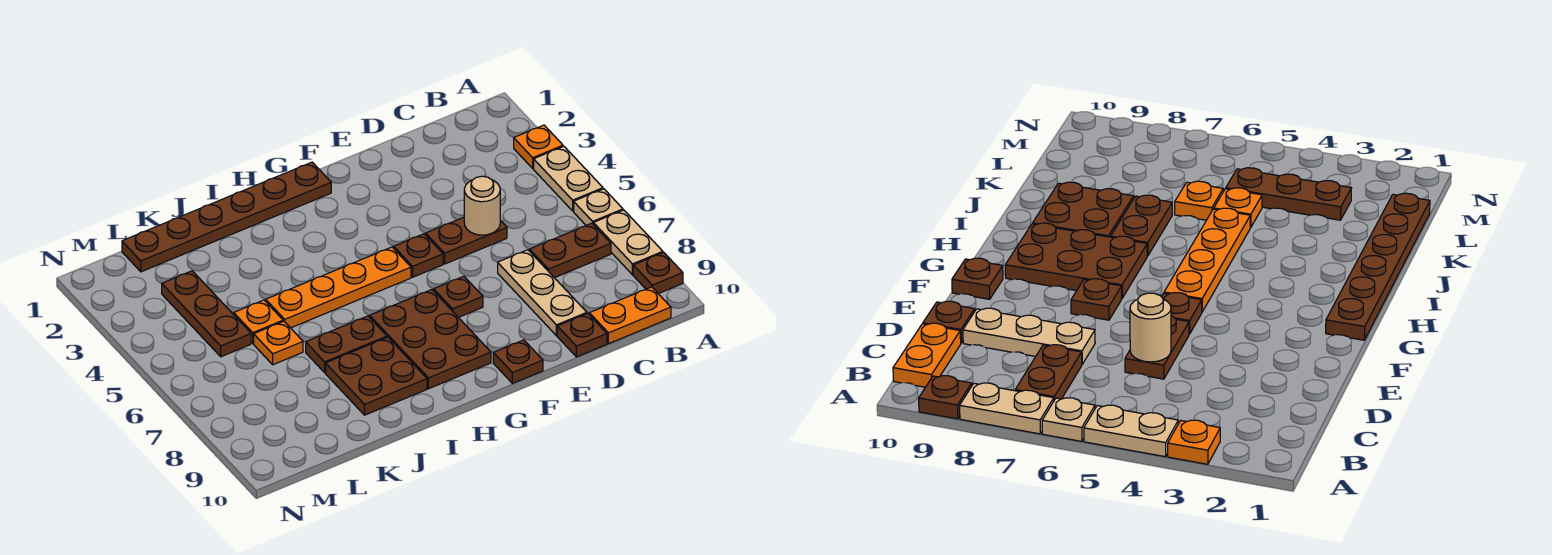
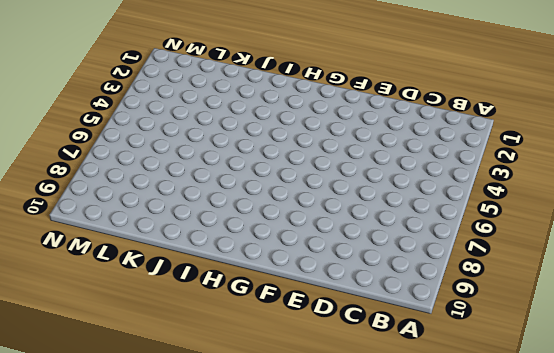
none -> orange plate A3 level 1
none -> tan plate A4:A5 level 1
none -> tan plate A6 level 1

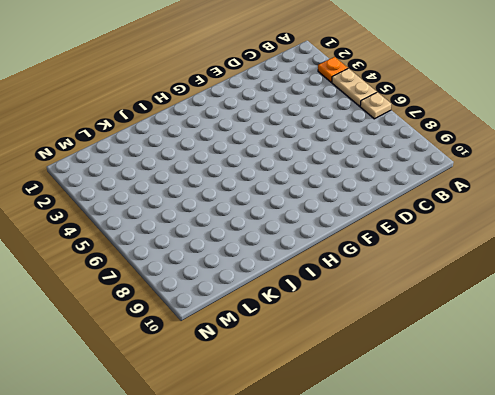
none -> tan plate A7:A8 level 1
none -> brown plate A9 level 1
none -> brown plate B7:C7 level 1

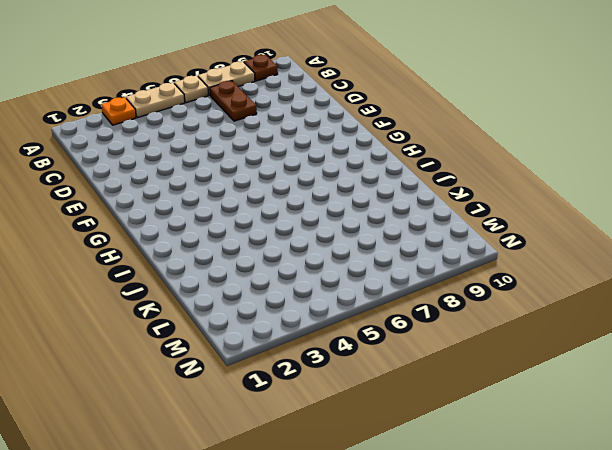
none -> orange plate B10:C10 level 1
none -> brown plate D5:E5 level 1
none -> tan plate D7:D9 level 1

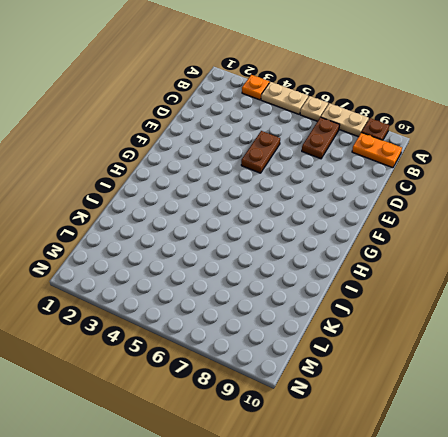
orange plate B9:B10 level 1 -> orange plate B10:C10 level 1
none -> tan plate D7:D9 level 1
none -> brown plate D10 level 1
none -> brown plate F5 level 1

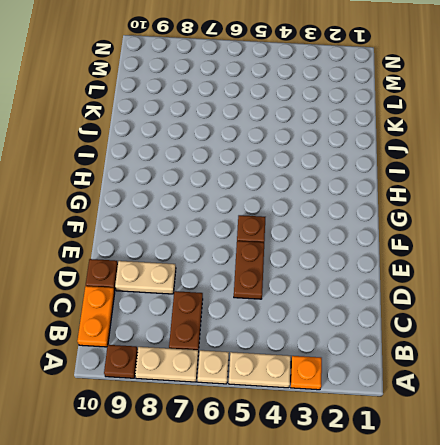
tan plate D8:D9 level 1 -> tan plate D7:D9 level 1
none -> brown plate F7 level 1
none -> brown plate F10 level 1
none -> brown plate G1:L1 level 1

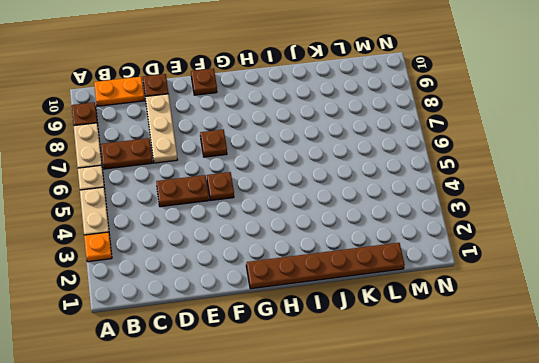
none -> orange plate G5:J5 level 1
none -> brown plate G7:H9 level 1
none -> brown plate I7:J7 level 1

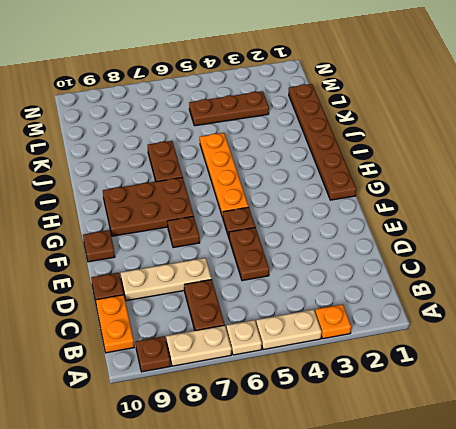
none -> brown plate I8:J9 level 1
none -> orange plate K5 level 1
none -> orange plate K6 level 1

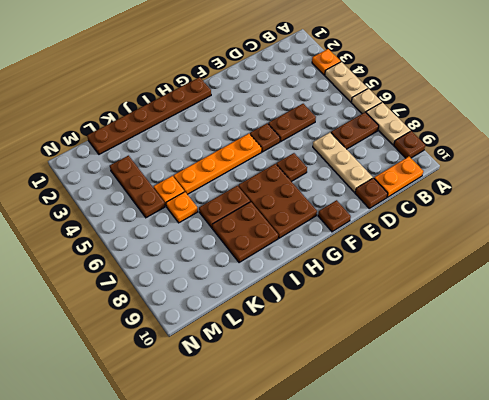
none -> tan round brick D5 level 2

